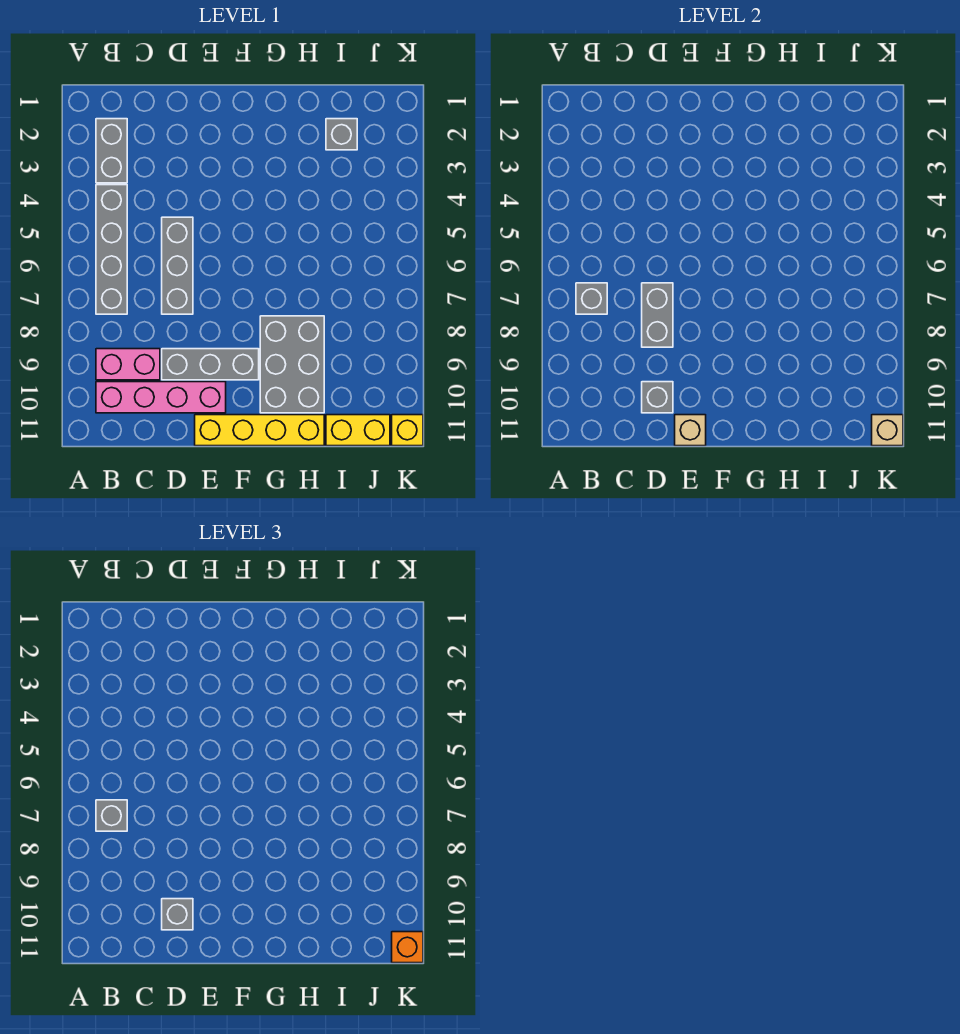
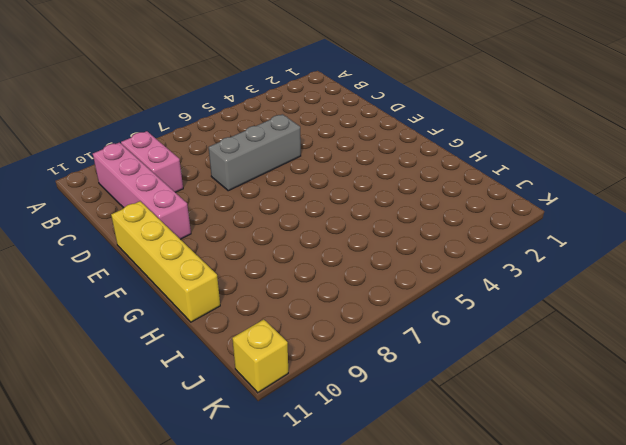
none -> grey brick B2:B3 level 1
none -> grey brick B4:B7 level 1
none -> grey brick D9:F9 level 1

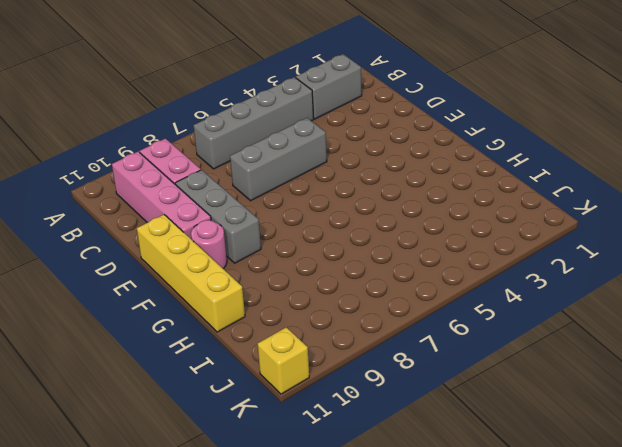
pink round brick F10 level 1 -> none
none -> grey brick G8:H10 level 1
none -> grey brick I2 level 1
none -> yellow brick I11:J11 level 1

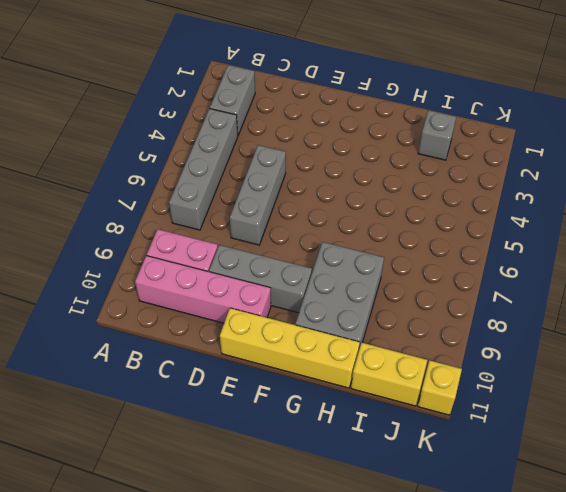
none -> grey brick B7 level 2
none -> grey brick D7:D8 level 2
none -> grey brick D10 level 2

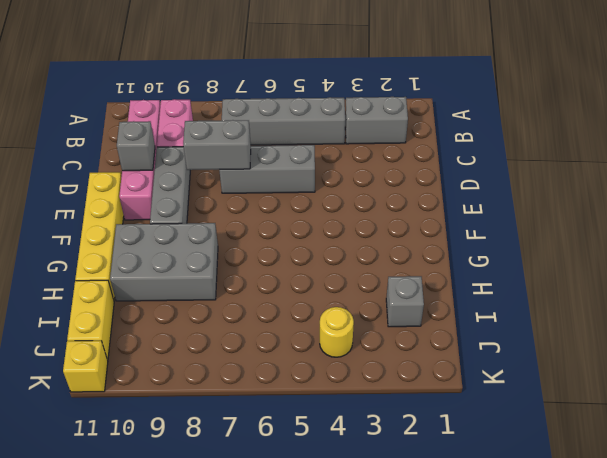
yellow round brick J4 level 1 -> none
none -> grey brick B7 level 2
none -> tan brick E11 level 2
none -> tan brick K11 level 2

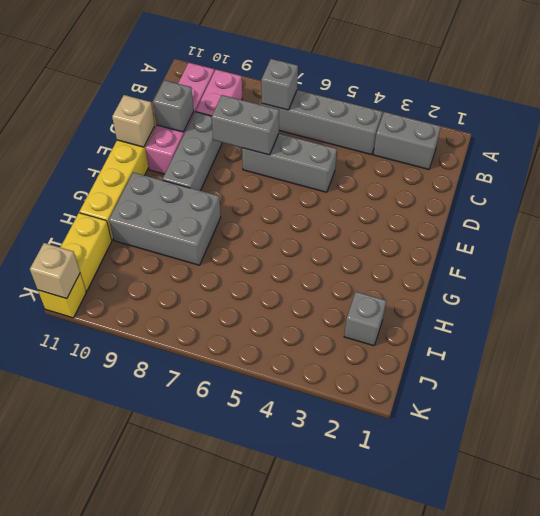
none -> grey brick B7 level 3
none -> grey brick D10 level 3
none -> orange brick K11 level 3

